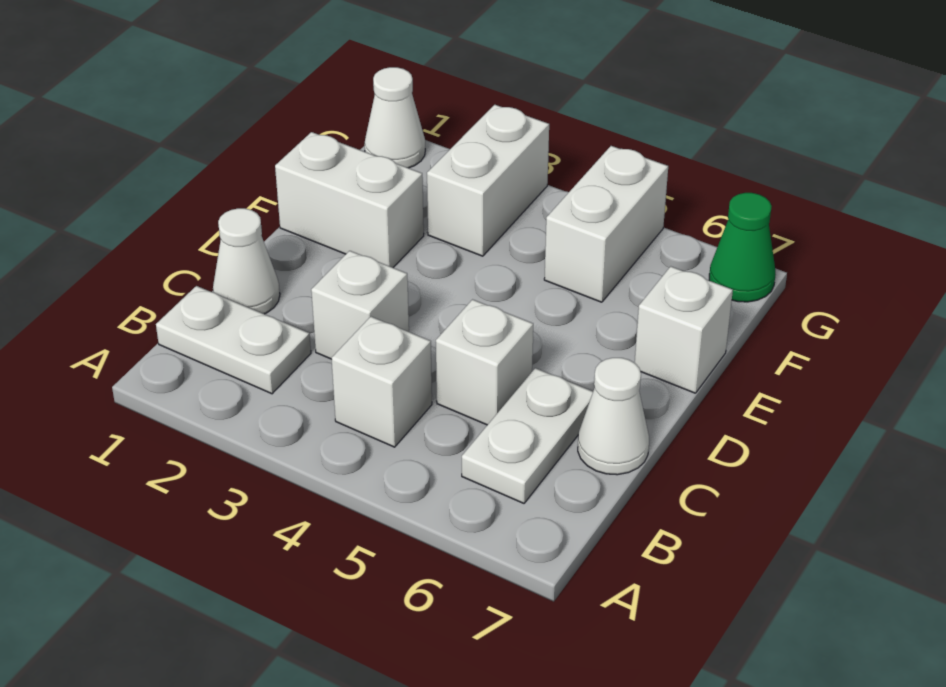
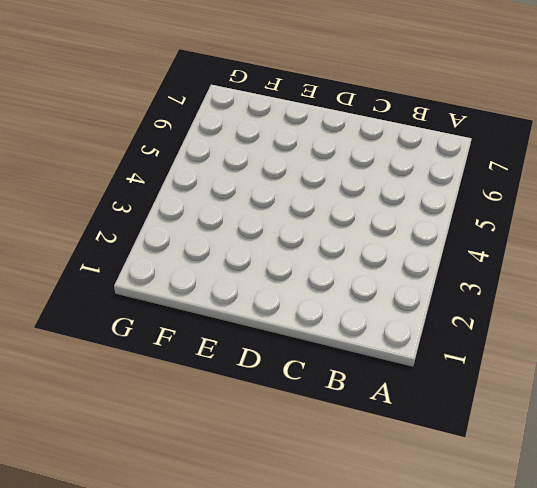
none -> white plate B1:B2 level 1
none -> white brick B4 level 1
none -> white plate B6:C6 level 1

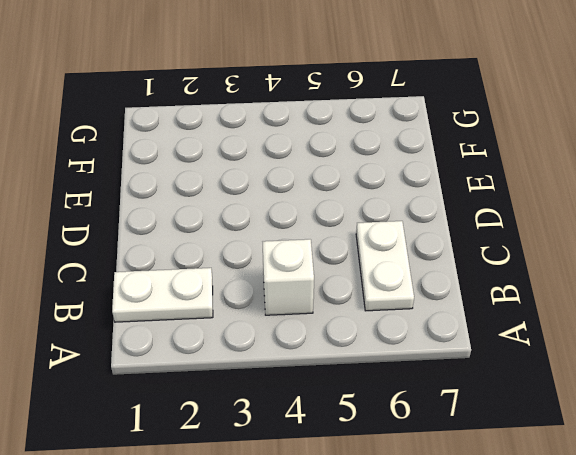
none -> white cone C1 level 1
none -> white brick C3 level 1
none -> white brick C5 level 1

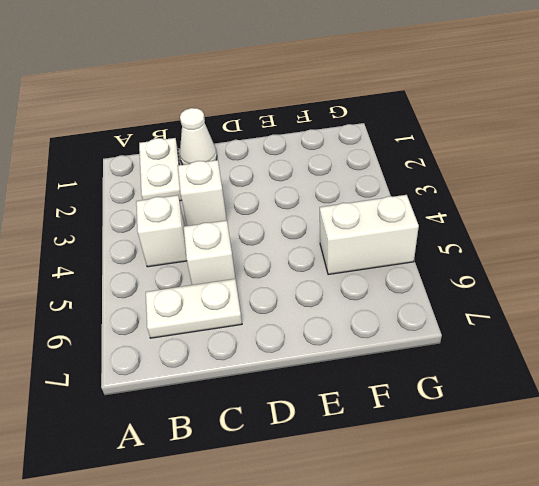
none -> white cone C7 level 1
none -> white brick E1:E2 level 1
none -> white brick E7 level 1

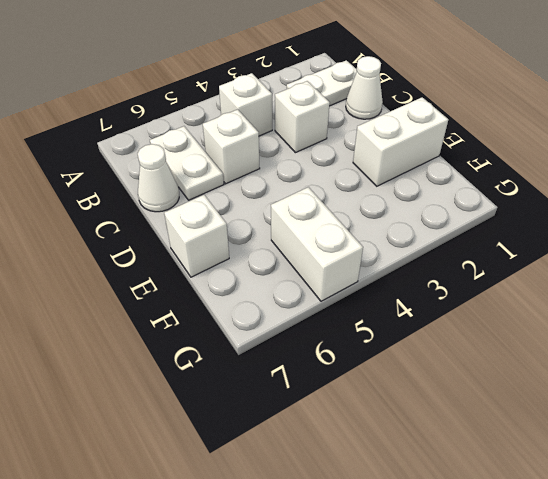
none -> white brick F3:G3 level 1
none -> white cone G1 level 1
none -> green cone G7 level 1

